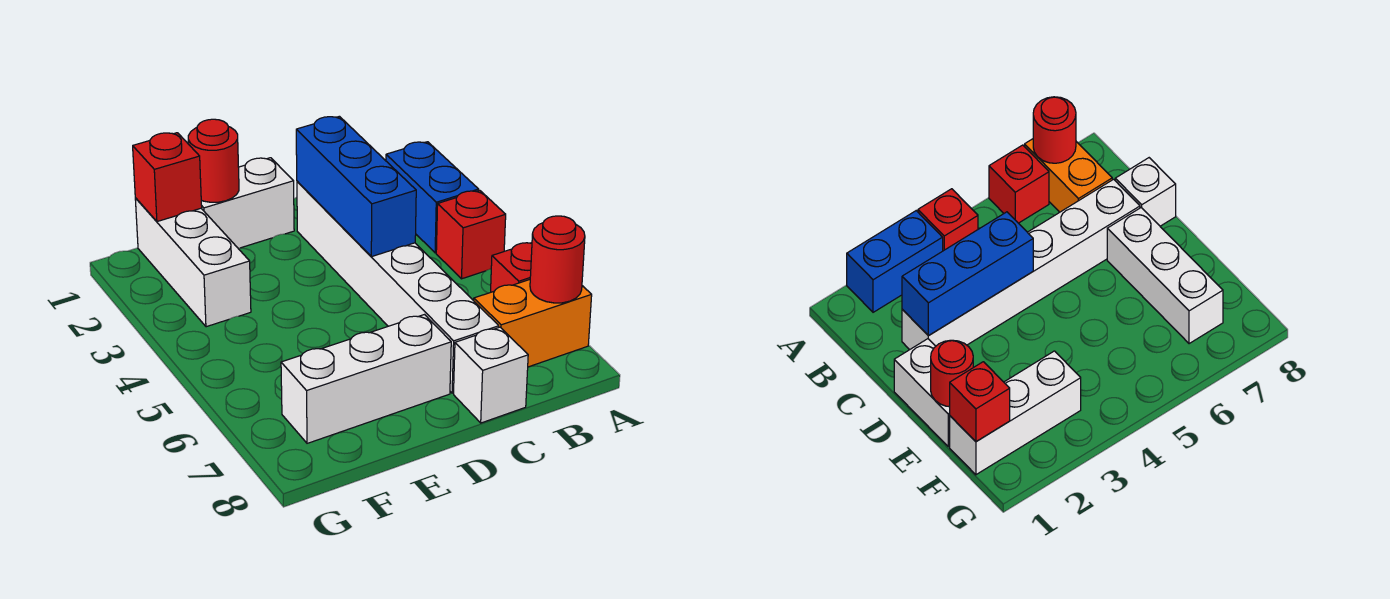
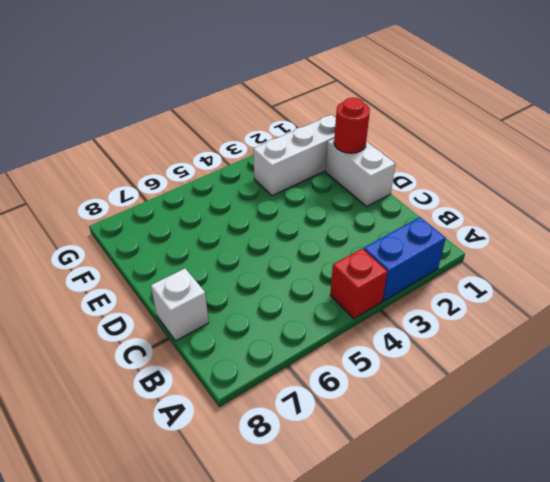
none -> red brick A6 level 1
none -> orange brick A7:B7 level 1
none -> white brick C2:C7 level 1

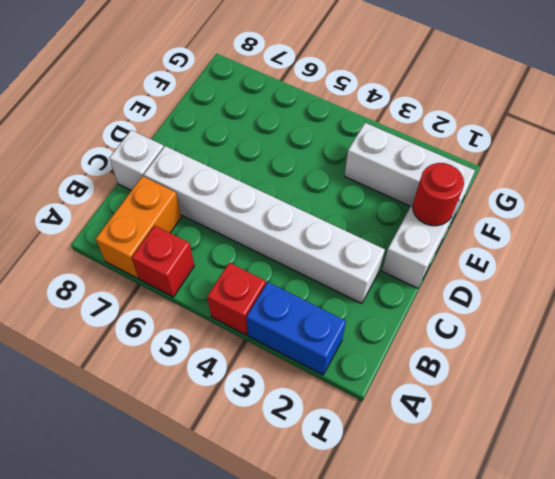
none -> white brick D7:F7 level 1
none -> red round brick A7 level 2
none -> blue brick C2:C4 level 2

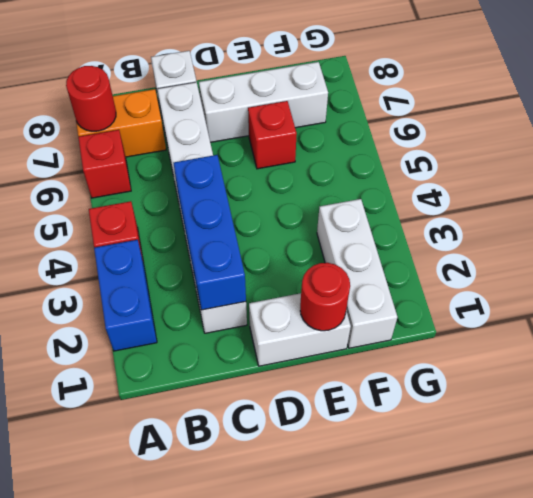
red brick E6 level 1 -> red brick F1 level 2

